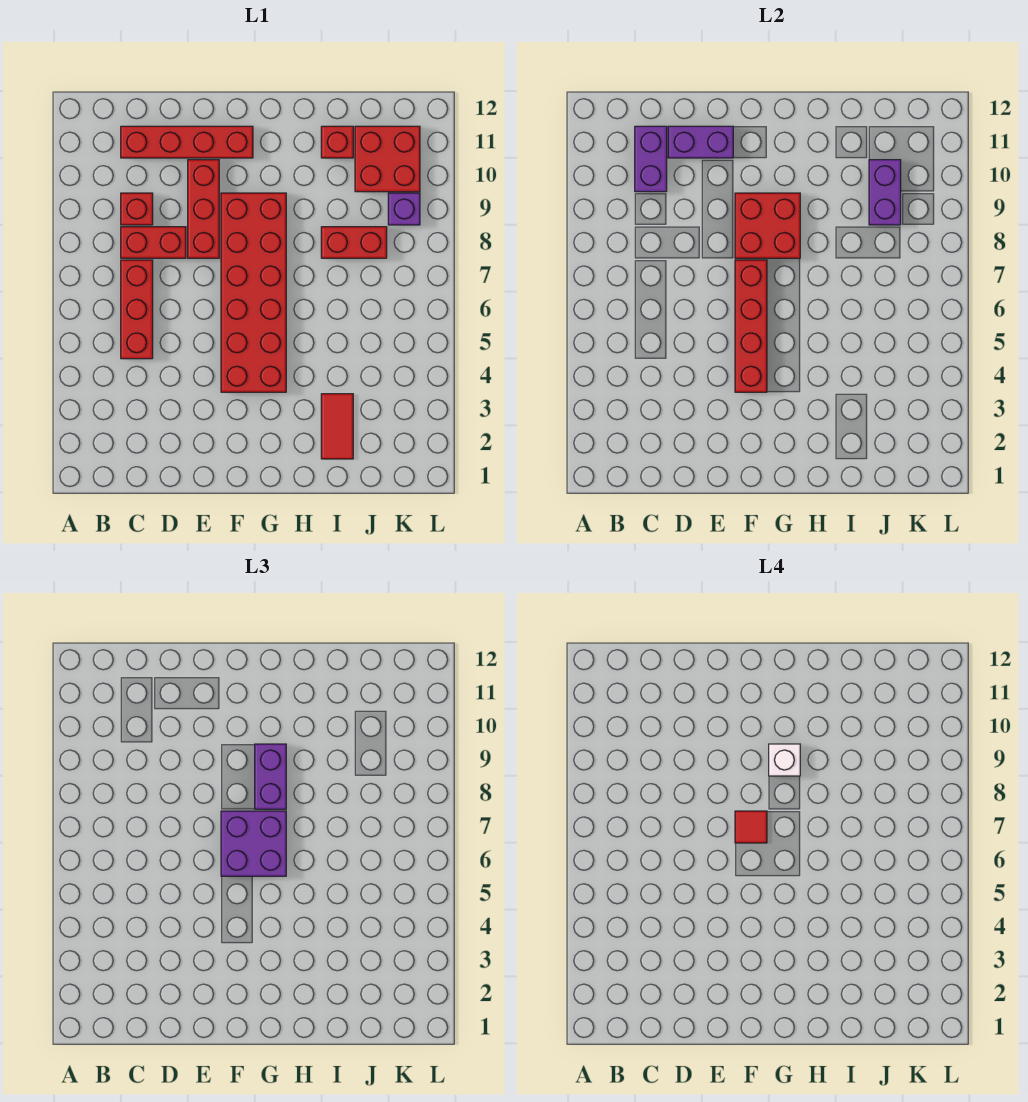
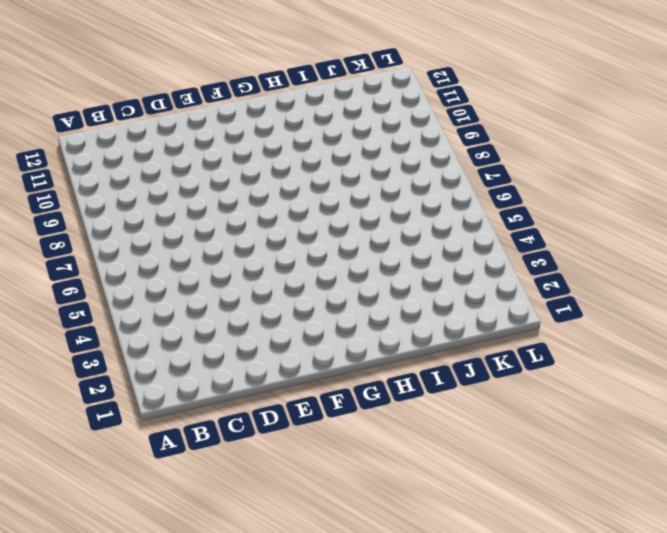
none -> red brick C5:C7 level 1
none -> red brick C8:D8 level 1
none -> red brick C9 level 1

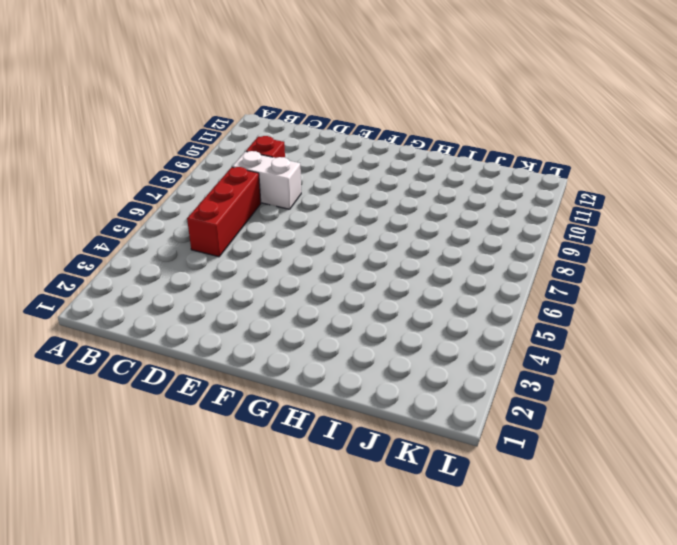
white brick C8:D8 level 1 -> red brick C8:D8 level 1
none -> red brick C11:F11 level 1
none -> red brick E8:E10 level 1
none -> red brick F4:G9 level 1

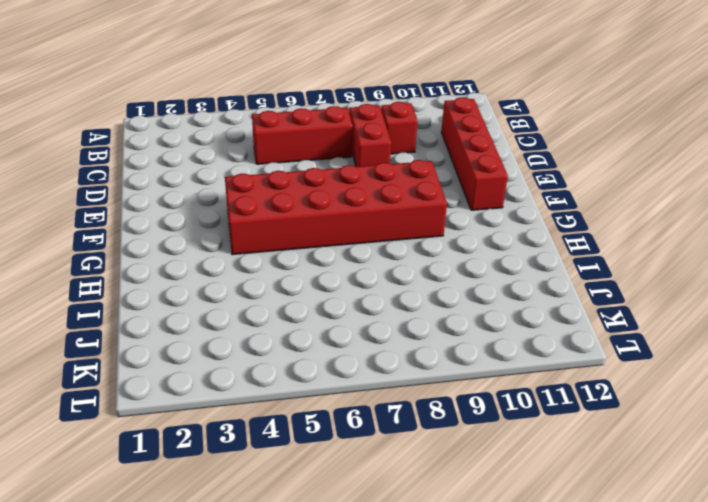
none -> red brick E8:E10 level 1
none -> red tile I2:I3 level 1
none -> red brick I8:J8 level 1

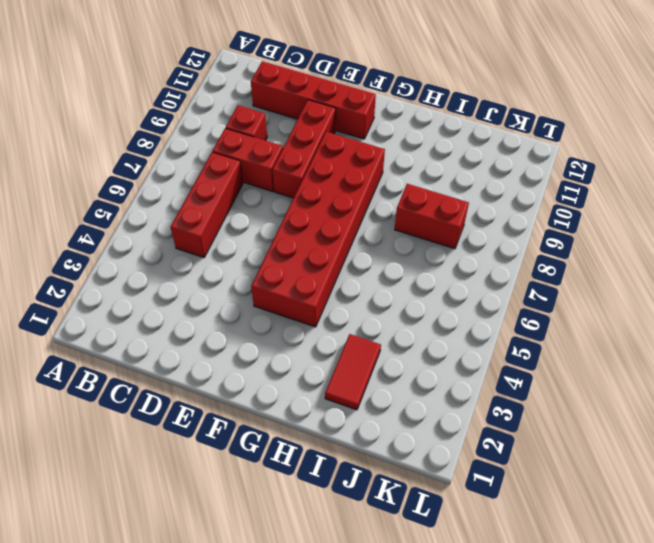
none -> red brick I11 level 1
none -> red brick J10:K11 level 1
none -> purple brick K9 level 1

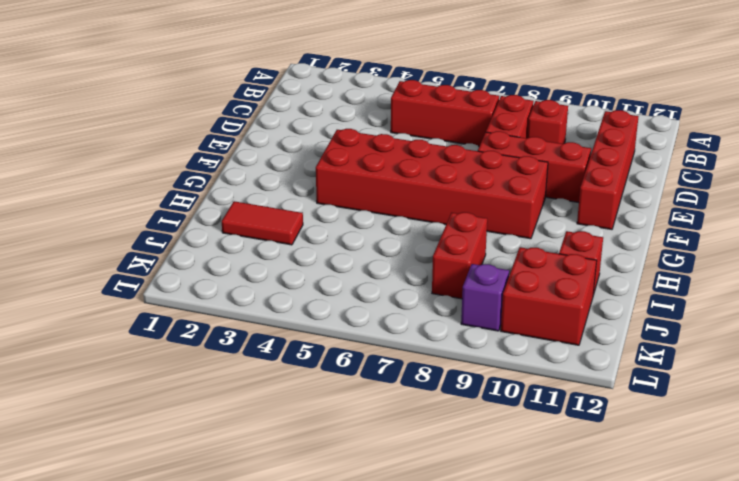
none -> purple brick C10:C11 level 2
none -> purple brick D11:E11 level 2
none -> red brick F4:F7 level 2

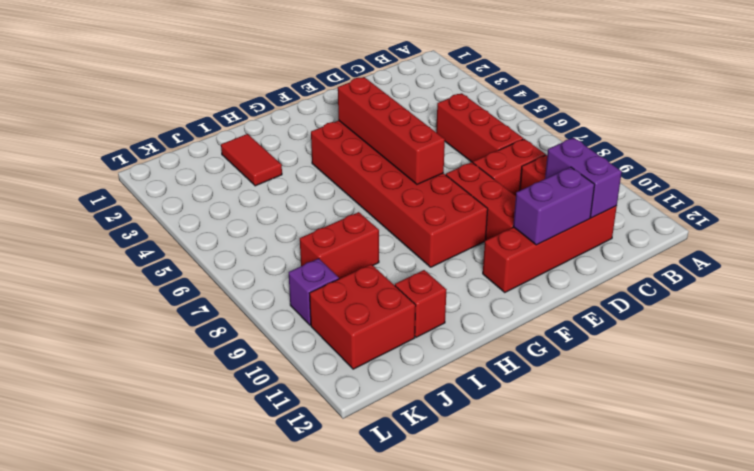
none -> red brick F8:G9 level 2
none -> purple brick J9:J10 level 2
none -> purple brick F6:G7 level 3

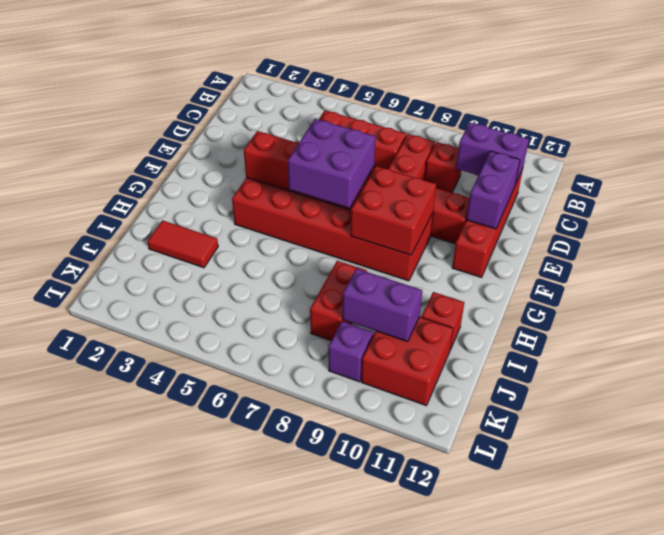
none -> purple brick G8:G9 level 3
none -> red tile F7 level 4
none -> white brick G9 level 4

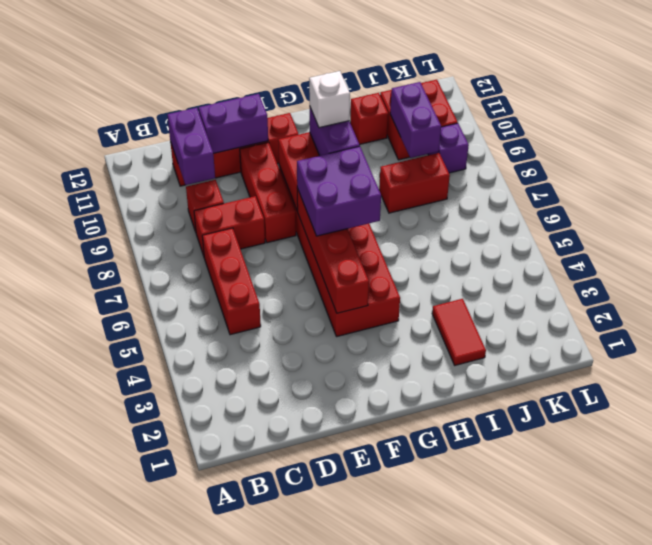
none -> red tile F7 level 4

